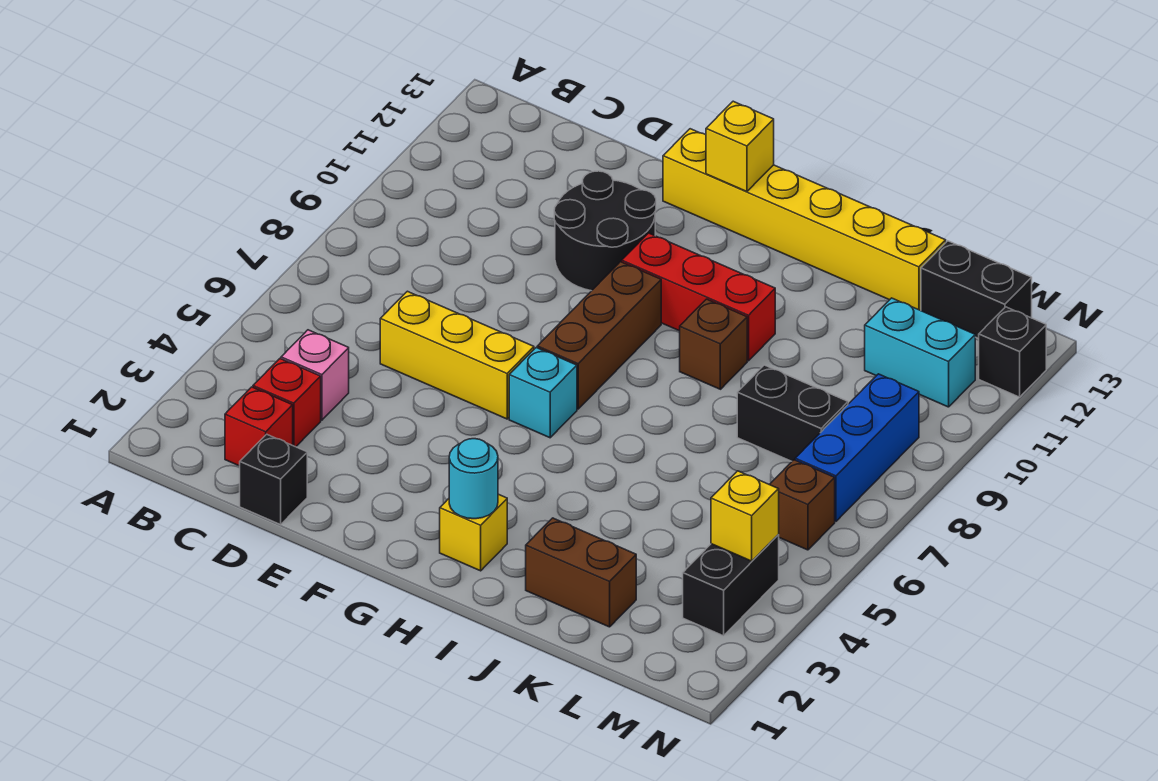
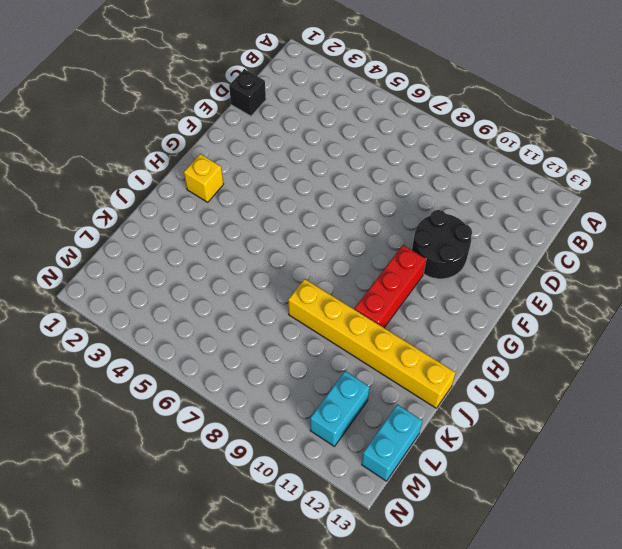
yellow brick J8:J13 level 1 -> yellow brick F13:K13 level 1
cyan brick L13:M13 level 1 -> black brick L13:M13 level 1
none -> red brick C2 level 1
none -> red brick C3 level 1
none -> pink brick C4 level 1

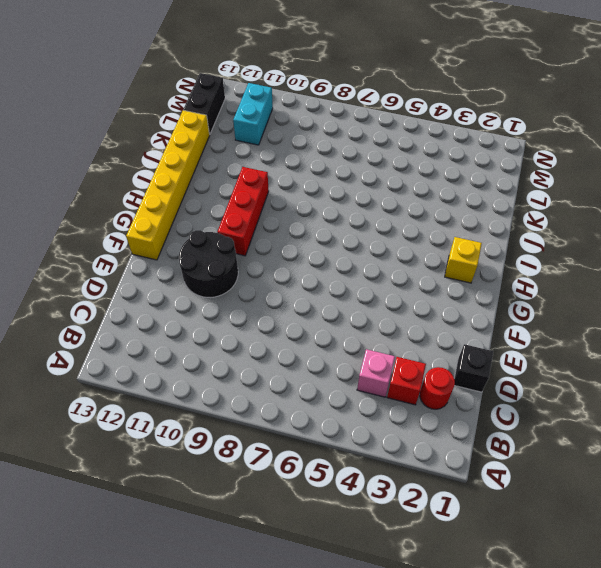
red round brick C2 level 1 -> red brick C2 level 1
none -> yellow brick D6:F6 level 1
none -> cyan brick G6 level 1
none -> brown brick G7:G9 level 1

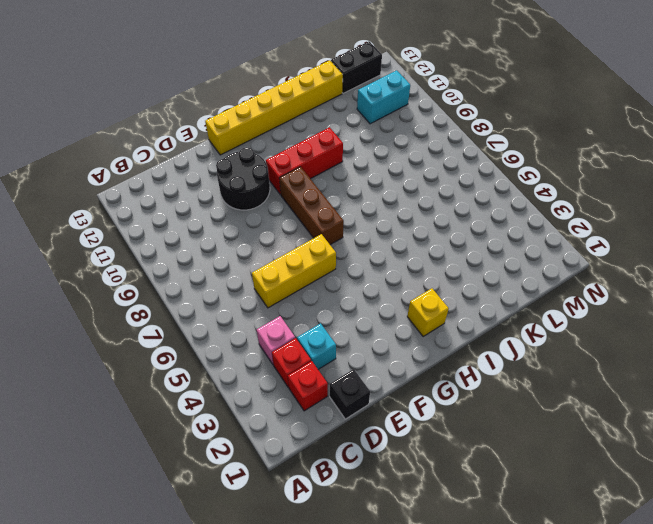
cyan brick D3 level 1 -> cyan brick G6 level 1
none -> brown brick I9 level 1
none -> brown brick J2:K2 level 1
none -> black brick K8:L8 level 1

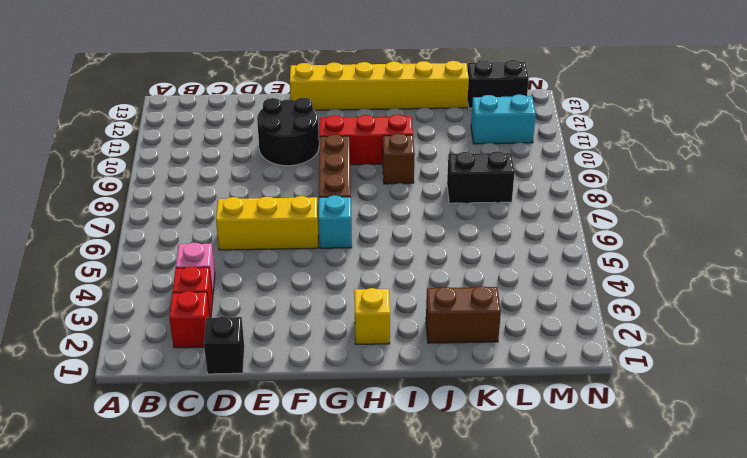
none -> black brick M3:M4 level 1
none -> brown brick M6 level 1
none -> blue brick M7:M9 level 1

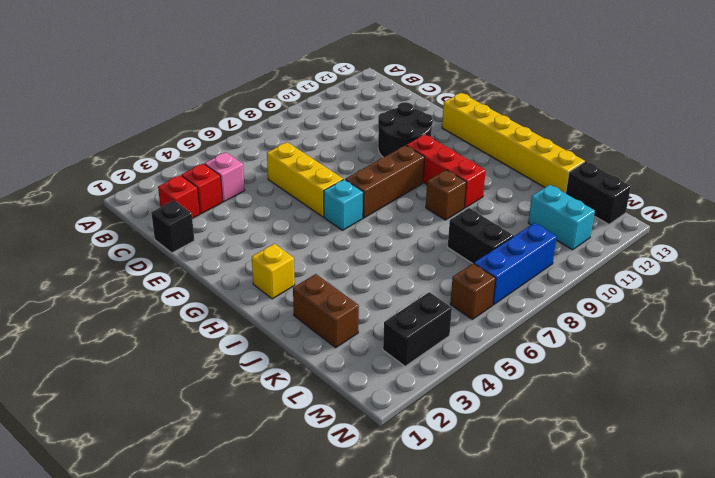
none -> black brick N12 level 1
none -> yellow brick G13 level 2
none -> cyan round brick H2 level 2

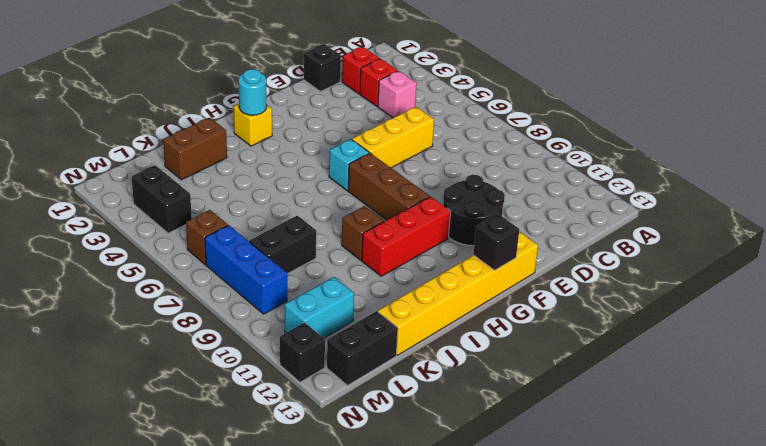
black brick G13 level 2 -> yellow brick G13 level 2
none -> yellow brick M4 level 2

